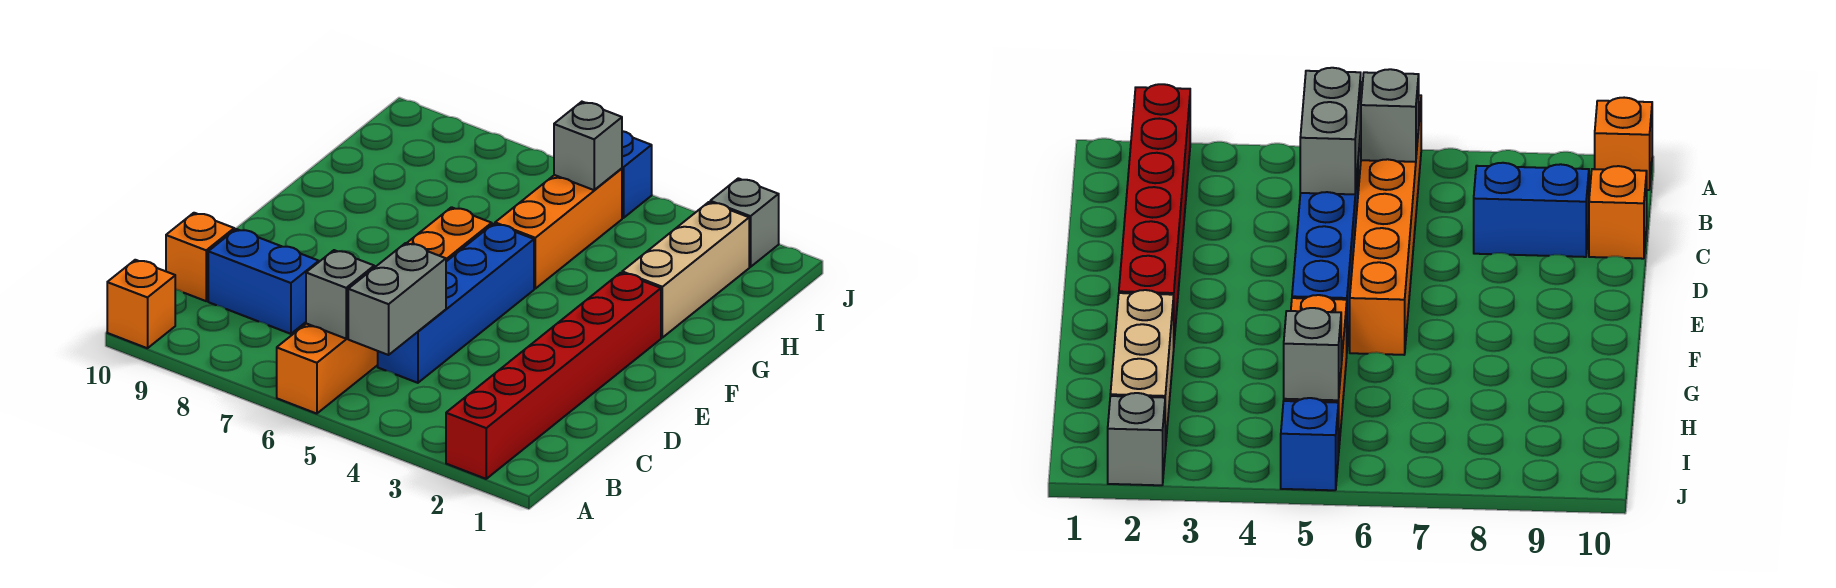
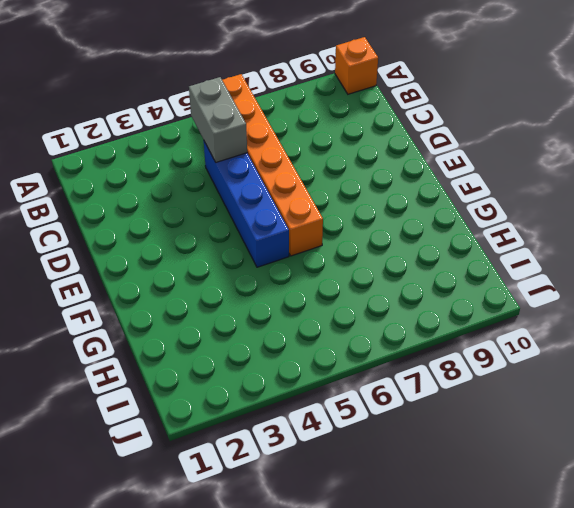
none -> red brick A2:F2 level 1
none -> blue brick C8:C9 level 1
none -> orange brick C10 level 1

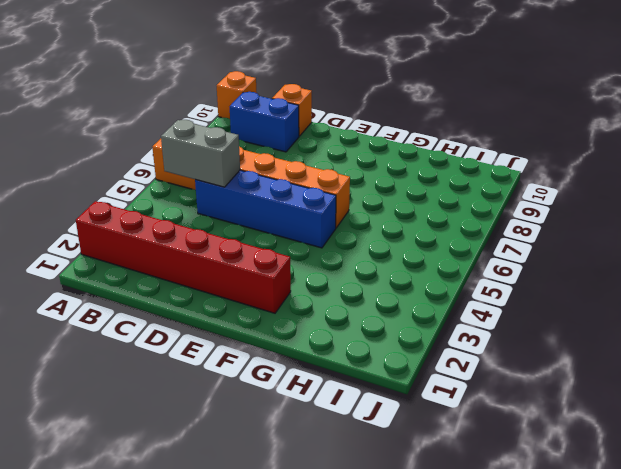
blue brick B9:C9 level 1 -> blue brick C8:C9 level 1
none -> tan brick G2:I2 level 1
none -> orange brick G5:I5 level 1
none -> grey brick J2 level 1

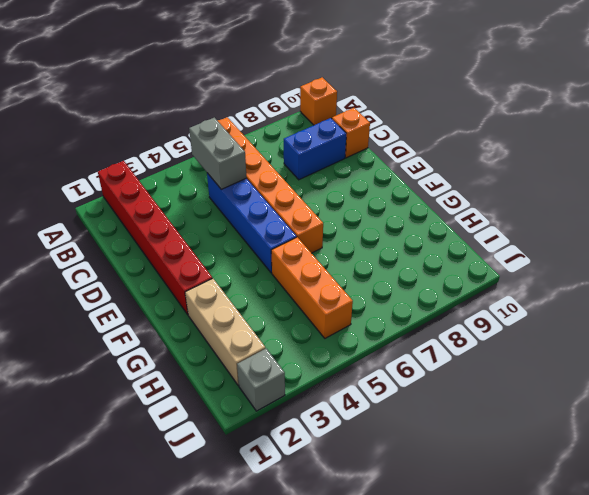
none -> blue brick J5 level 1
none -> grey brick B6 level 2
none -> grey brick I5 level 2

